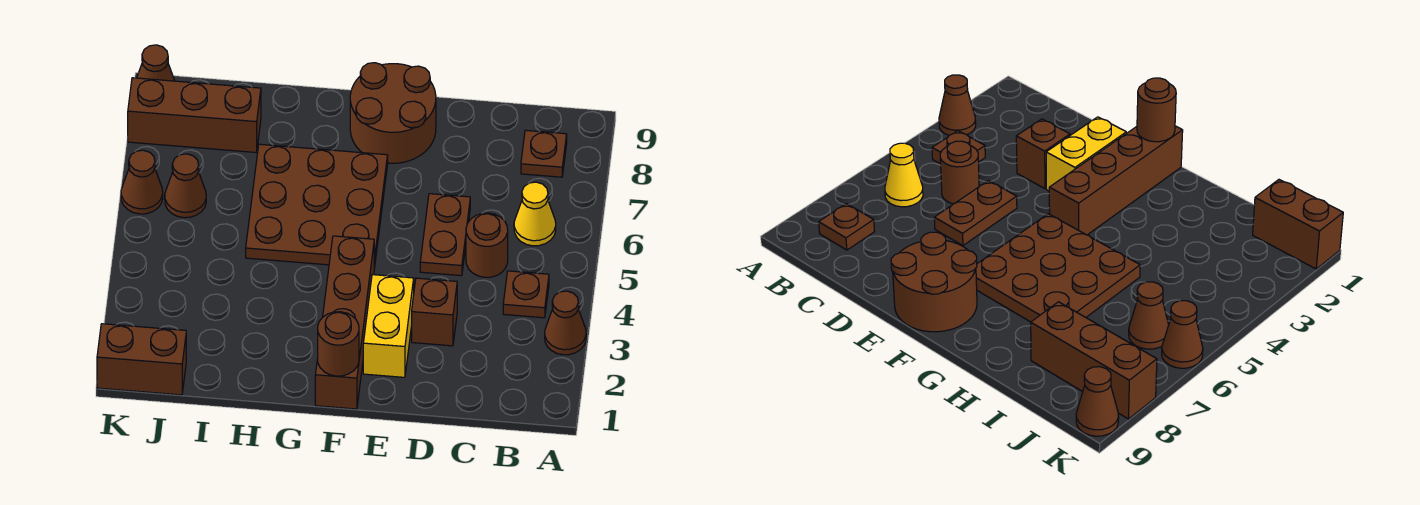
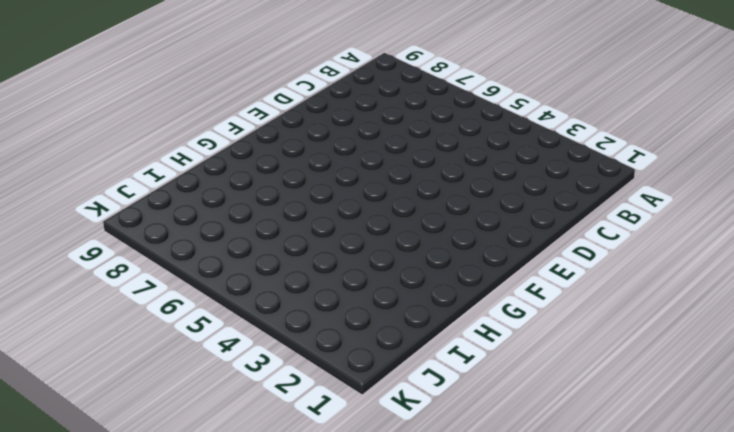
none -> brown cone A3 level 1
none -> brown plate B4 level 1
none -> yellow cone B6 level 1

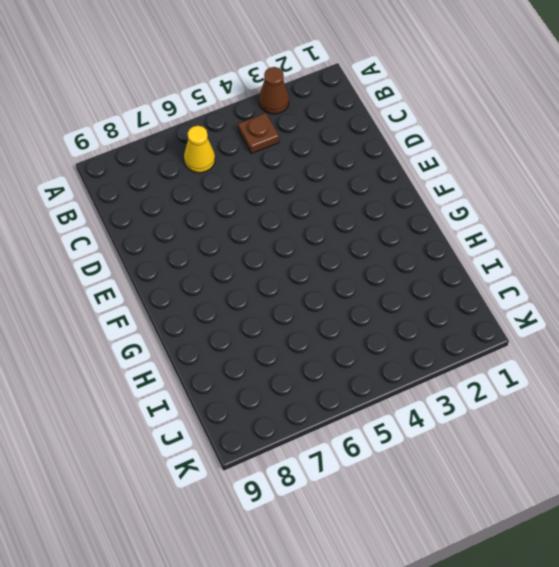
none -> brown plate B8 level 1
none -> brown round brick C5 level 1
none -> brown brick D3 level 1

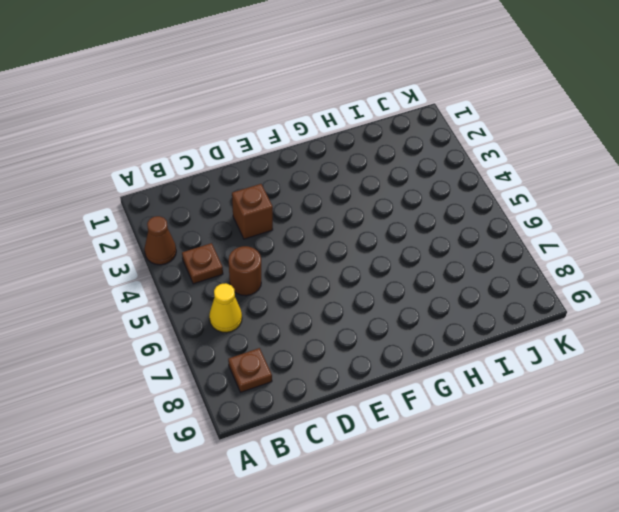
none -> brown plate D5:D6 level 1
none -> yellow brick E2:E3 level 1
none -> brown round brick E8:F9 level 1

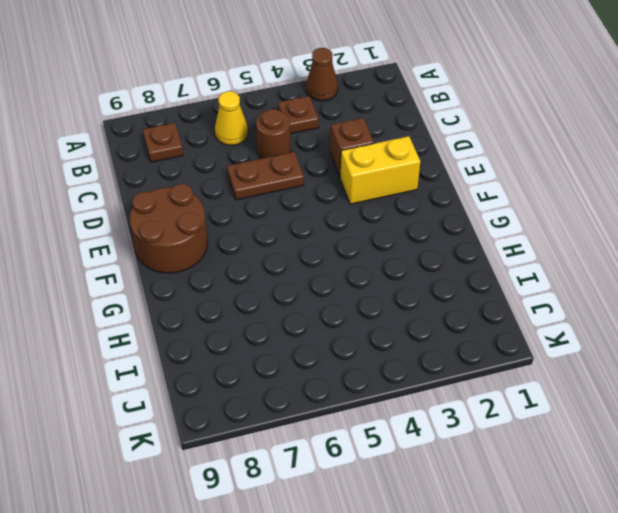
none -> brown brick F1:F4 level 1
none -> brown plate F5:H7 level 1
none -> brown brick I8:K8 level 1

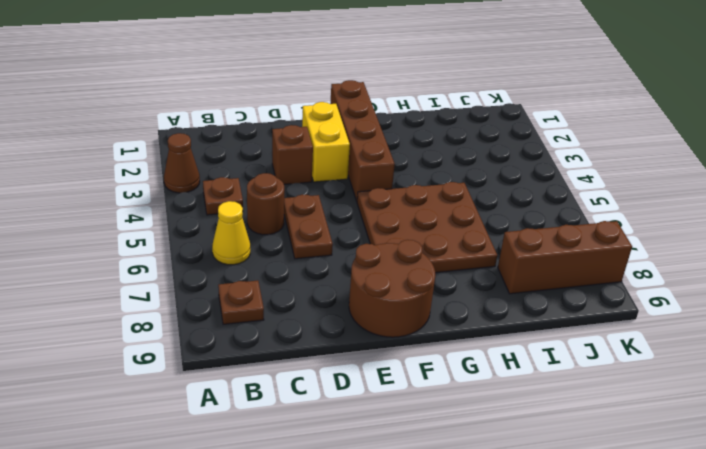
none -> brown brick J1:K1 level 1
none -> brown cone J6 level 1
none -> brown cone K6 level 1

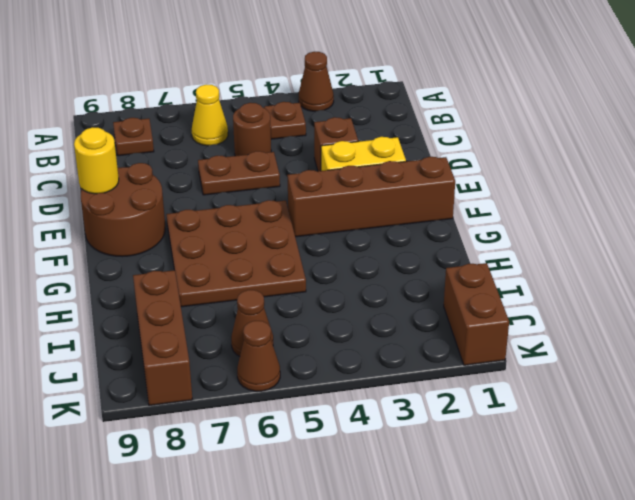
yellow round brick E9 level 2 -> none
none -> brown cone K9 level 1
none -> brown round brick F1 level 2

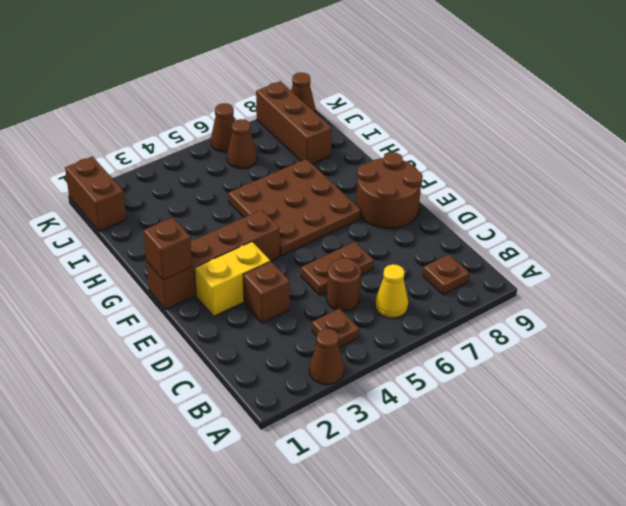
brown brick F1 level 2 -> brown round brick F1 level 2

